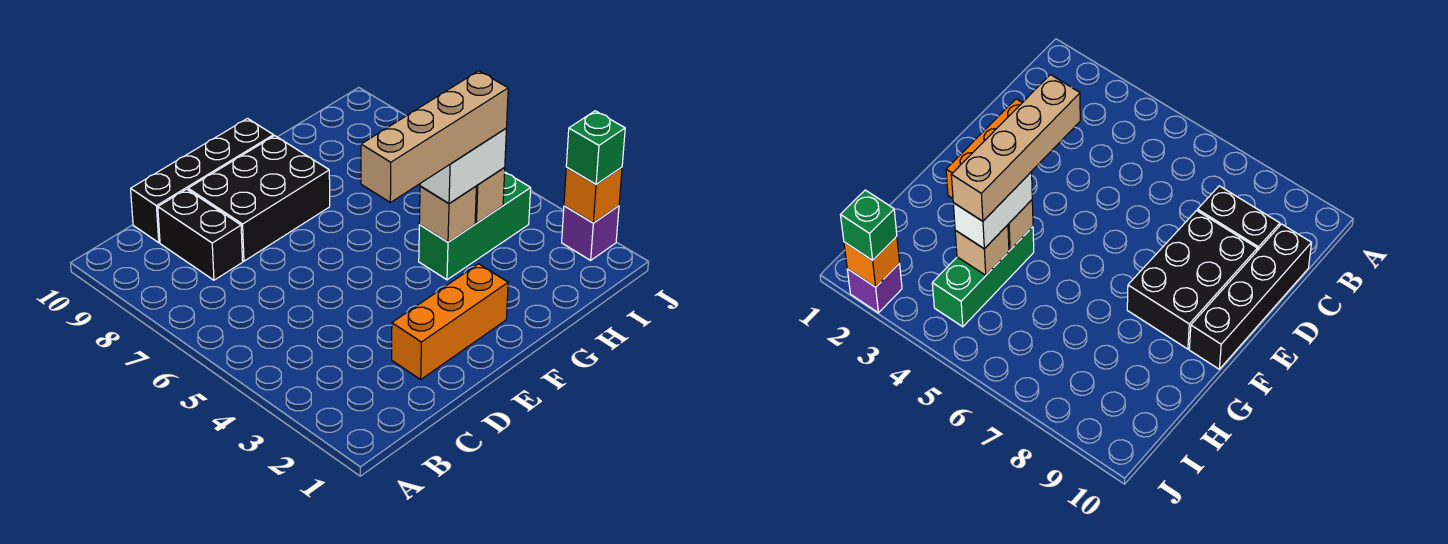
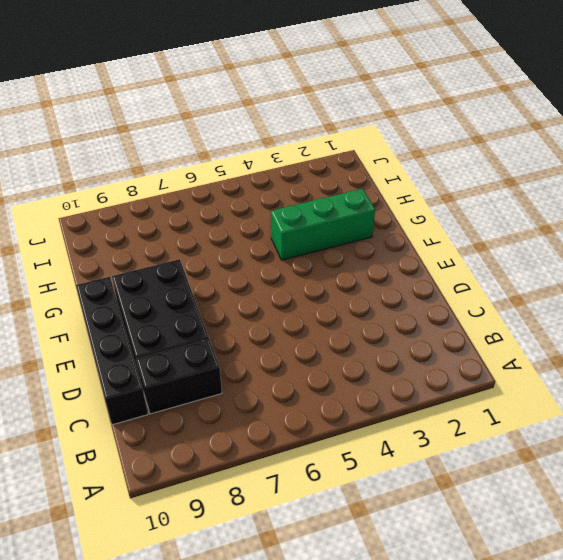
green brick G2:G4 level 1 -> green brick G4:I4 level 1
none -> orange brick D2:F2 level 1
none -> purple brick J2 level 1
none -> tan brick G4 level 2

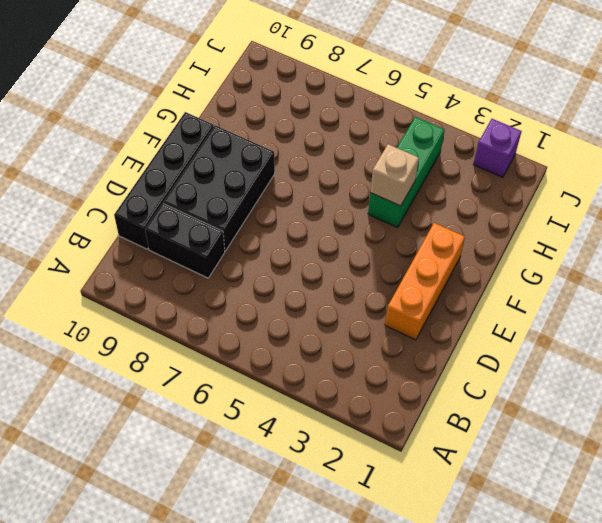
none -> tan brick H4 level 2
none -> orange brick J2 level 2
none -> white brick G4:H4 level 3

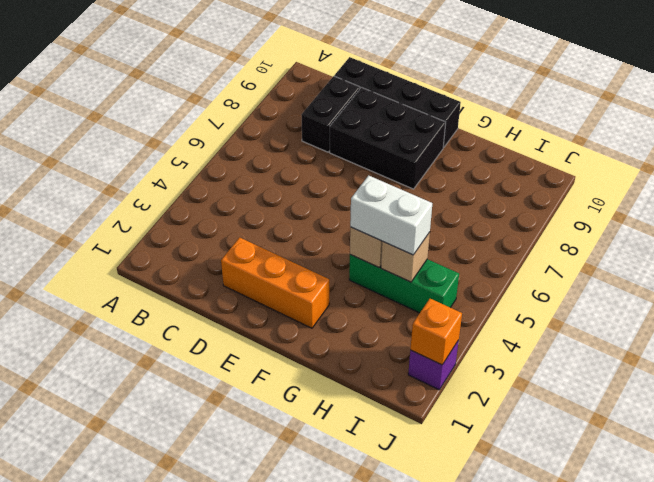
none -> green brick J2 level 3
none -> tan brick E4:H4 level 4

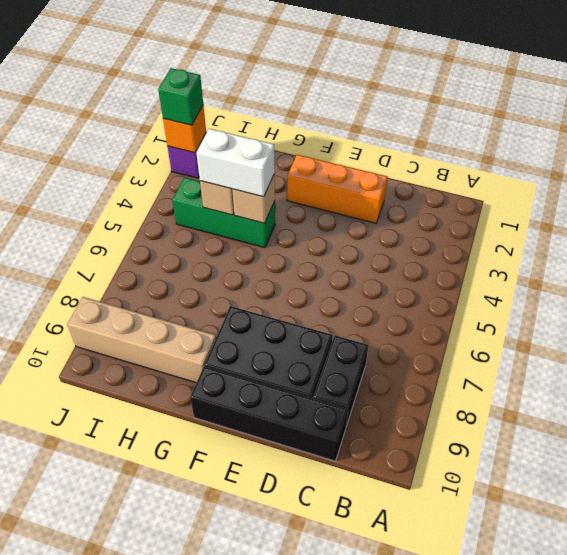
tan brick G9:J9 level 1 -> tan brick E4:H4 level 4

